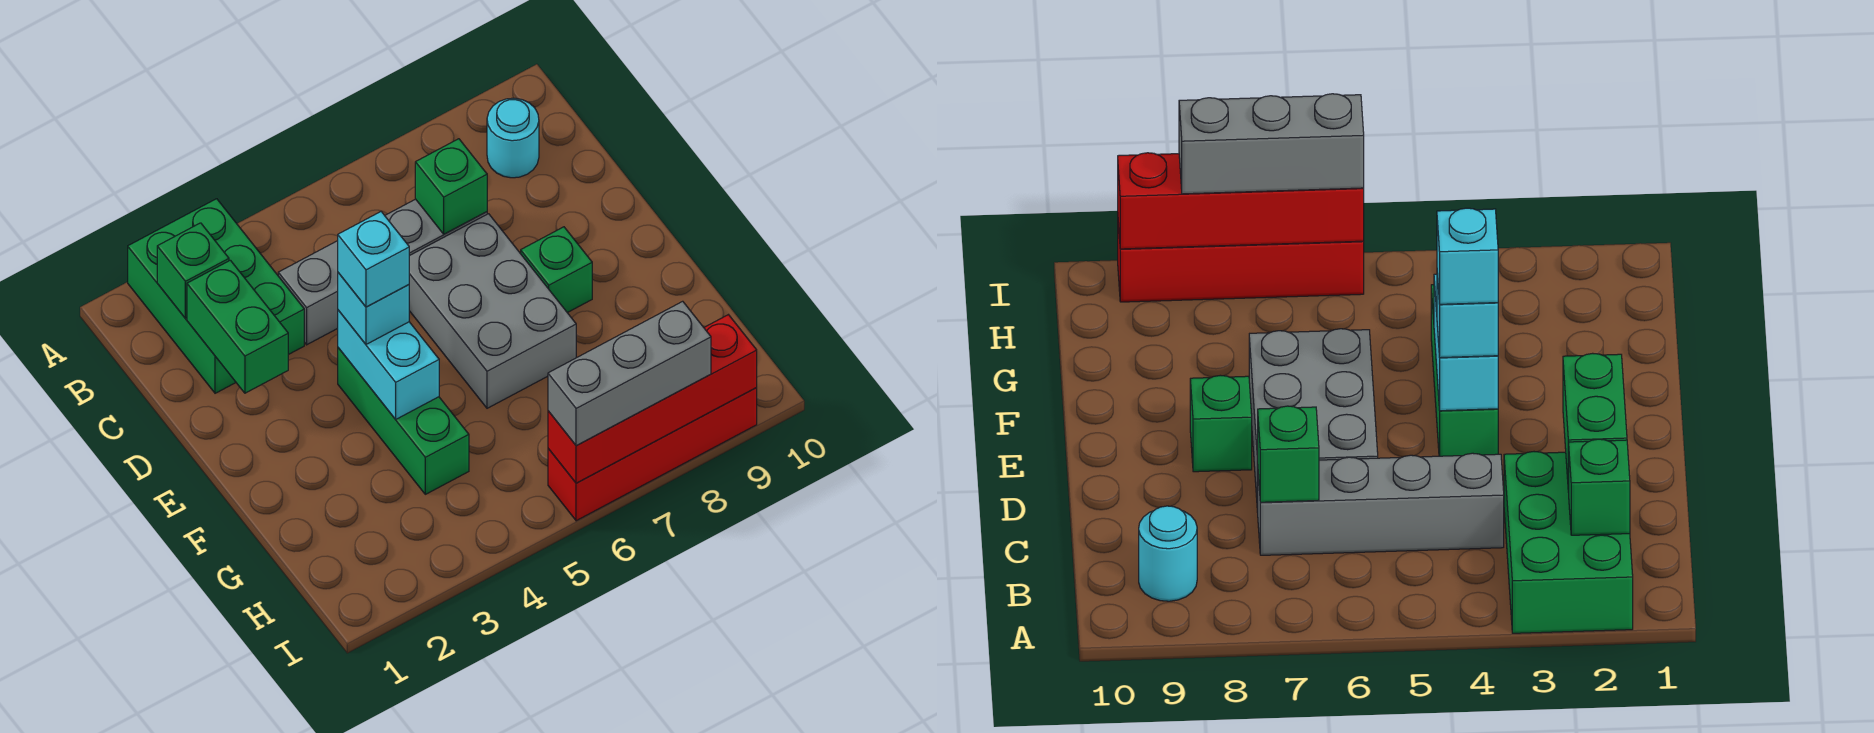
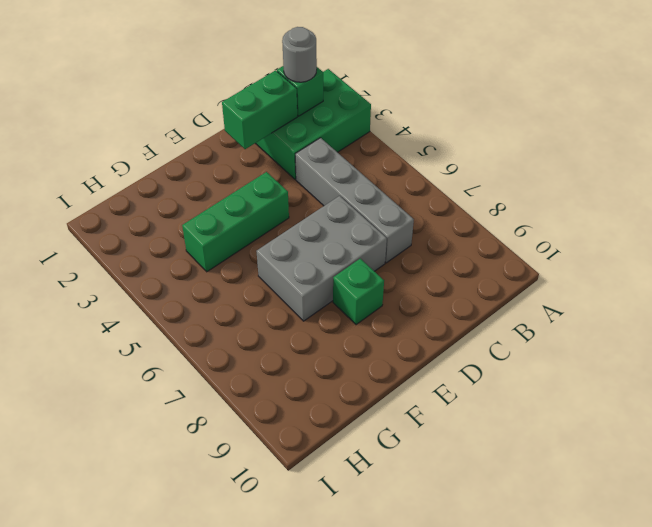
grey round brick B2 level 3 -> none
none -> cyan round brick B9 level 1
none -> red brick I6:I9 level 1
none -> green brick C7 level 2

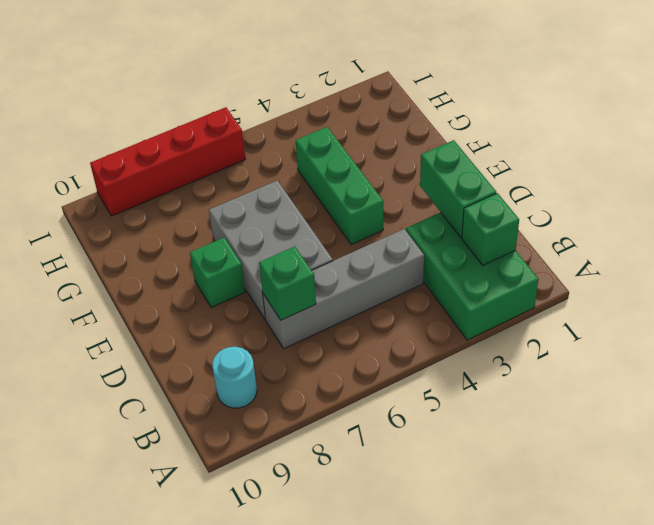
none -> cyan brick E4:F4 level 2
none -> red brick I6:I9 level 2
none -> cyan brick E4 level 3

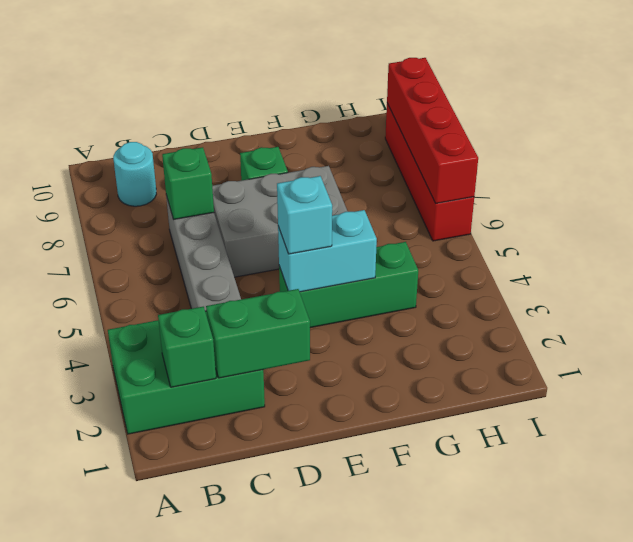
none -> grey brick I6:I8 level 3
none -> cyan brick E4 level 4

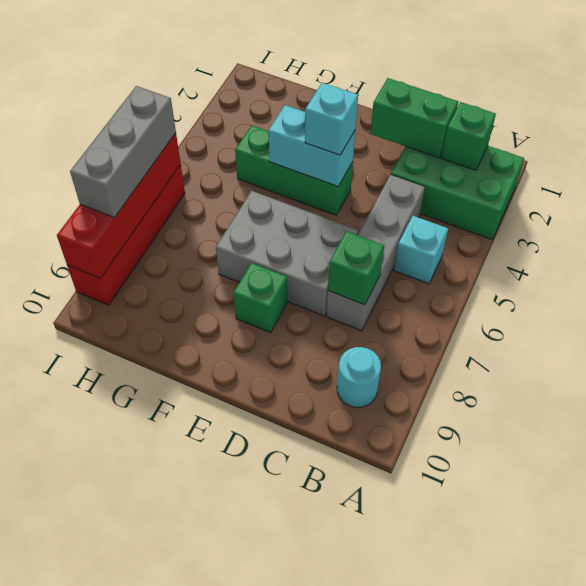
cyan brick B5 level 1 -> cyan brick E4 level 4

